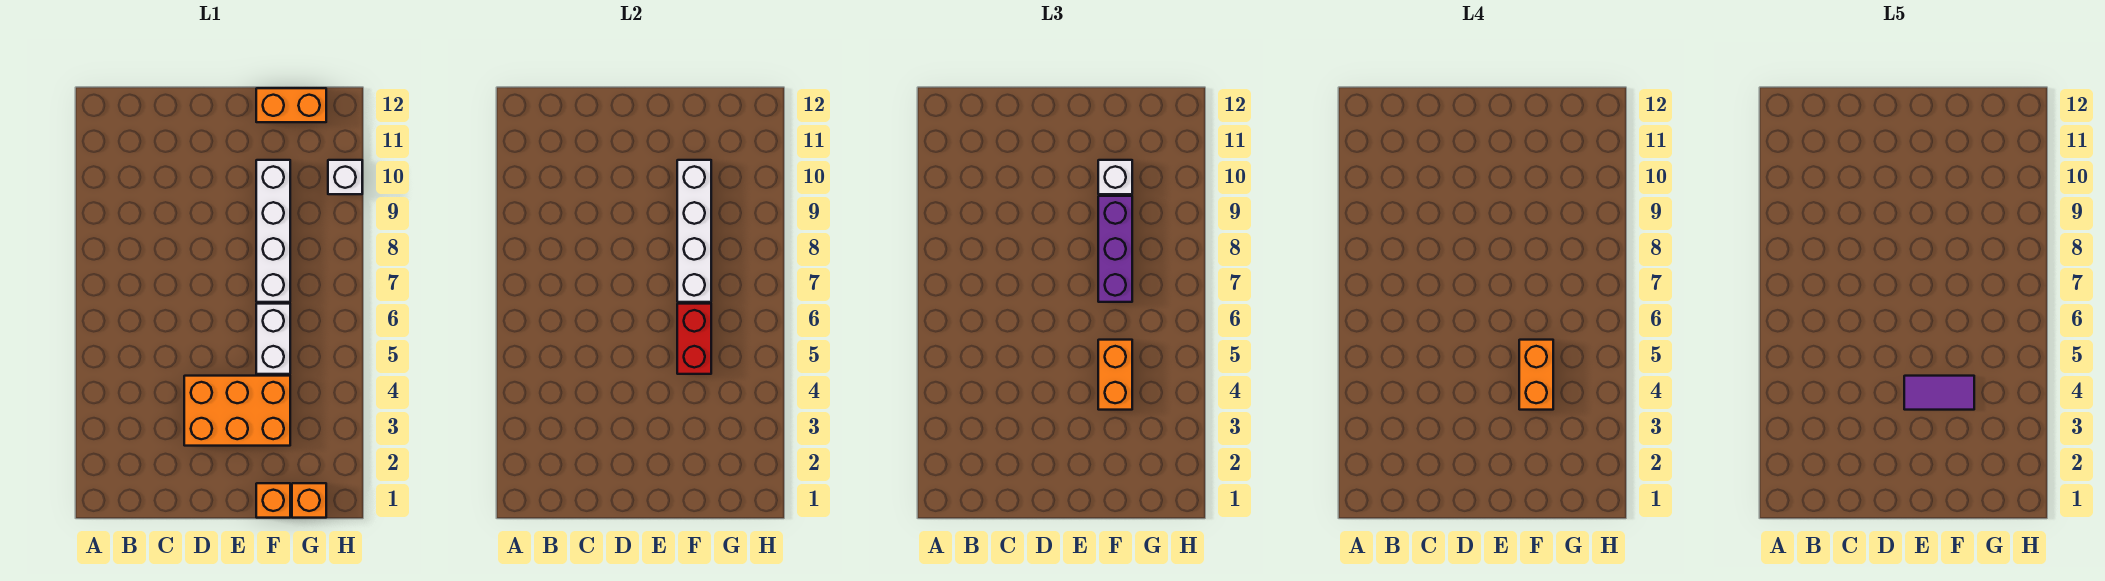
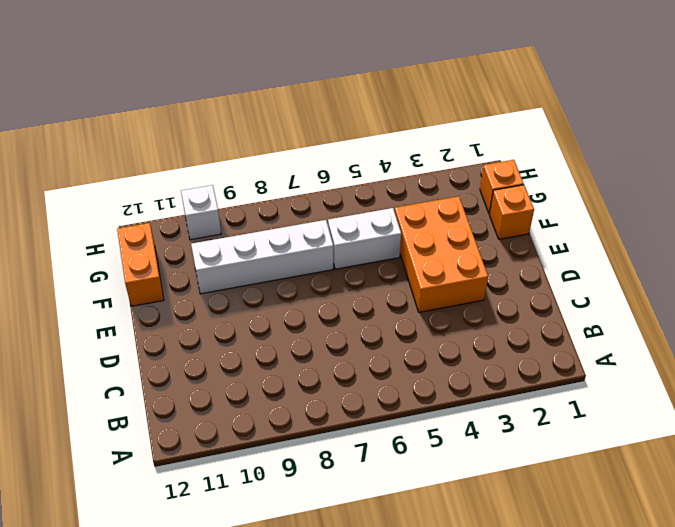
none -> red brick F5:F6 level 2
none -> white brick F7:F10 level 2
none -> orange brick F4:F5 level 3

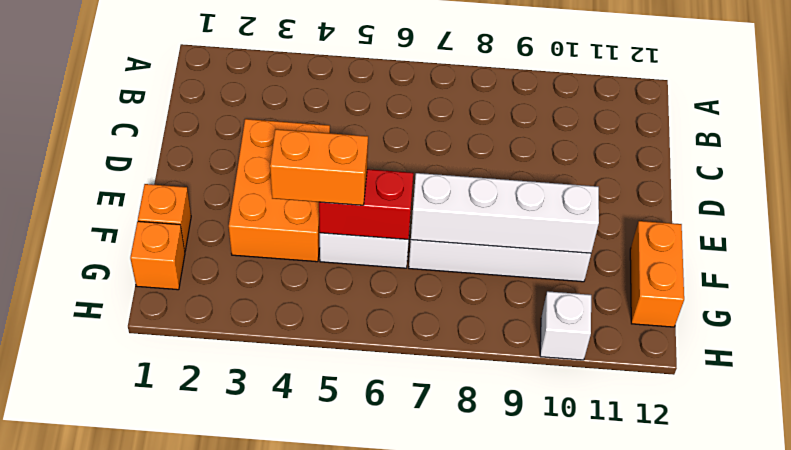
none -> purple brick F7:F9 level 3
none -> white brick F10 level 3
none -> orange brick F4:F5 level 4

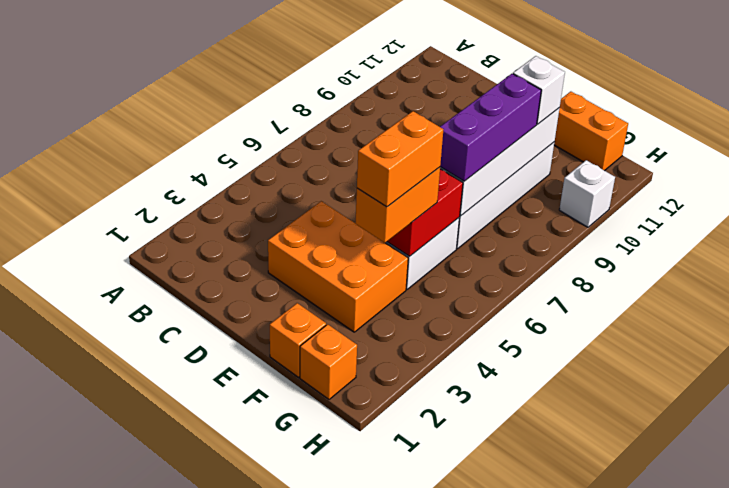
none -> purple tile E4:F4 level 5

